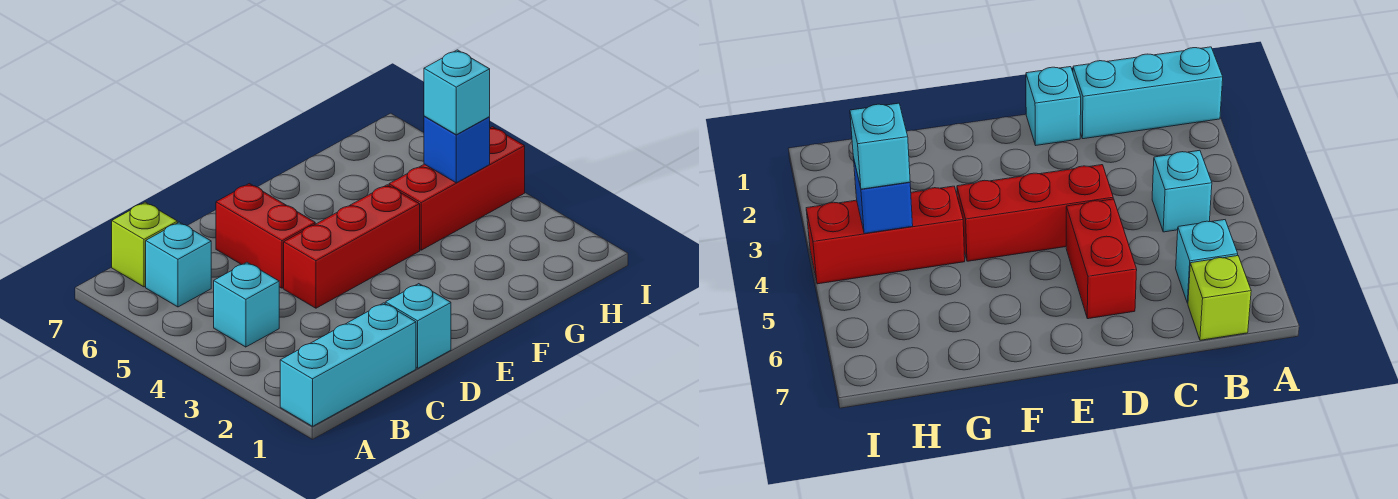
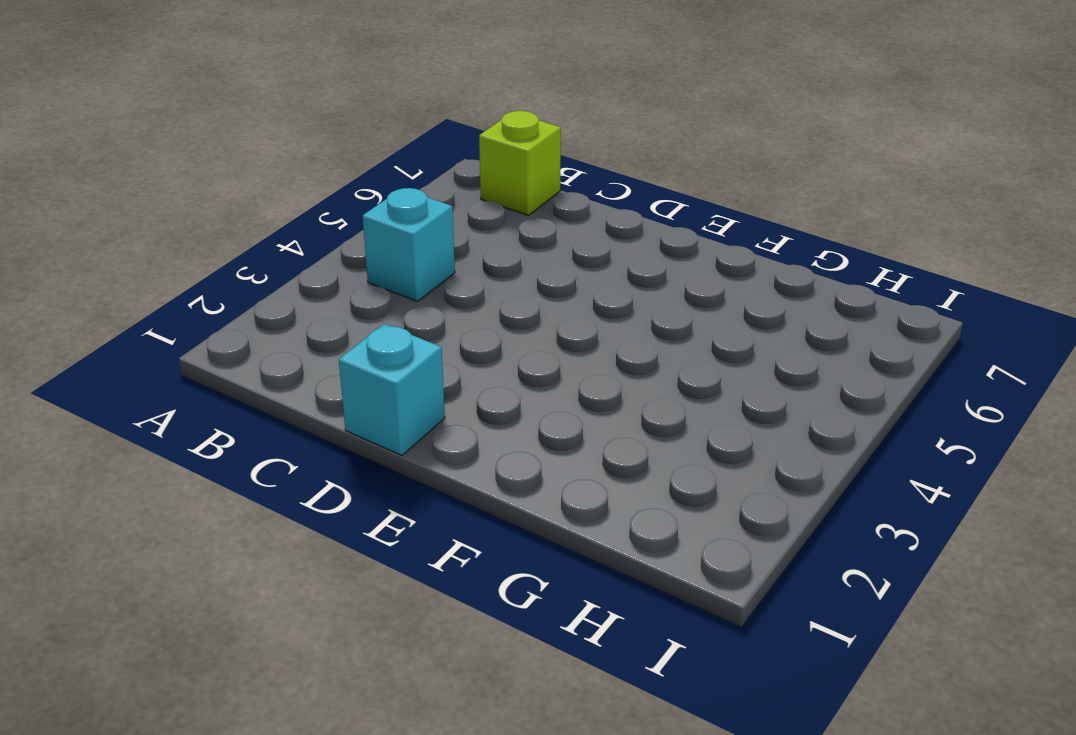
none -> cyan brick A1:C1 level 1
none -> cyan brick B6 level 1

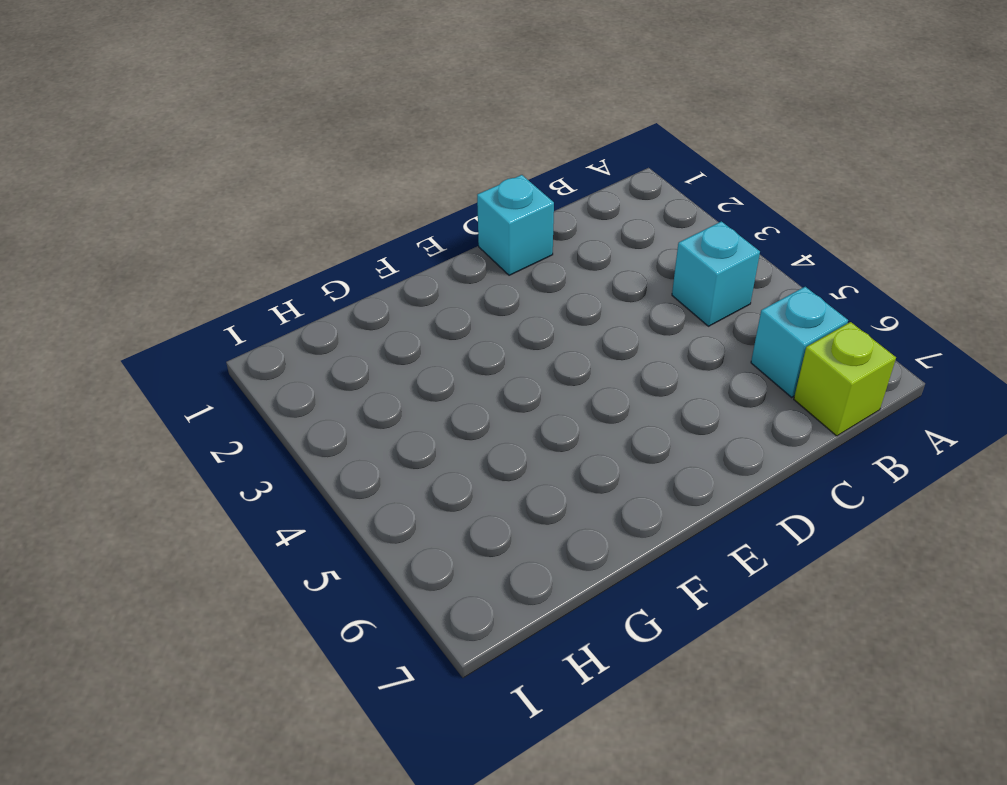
none -> cyan brick A1:C1 level 1
none -> red brick D4:F4 level 1

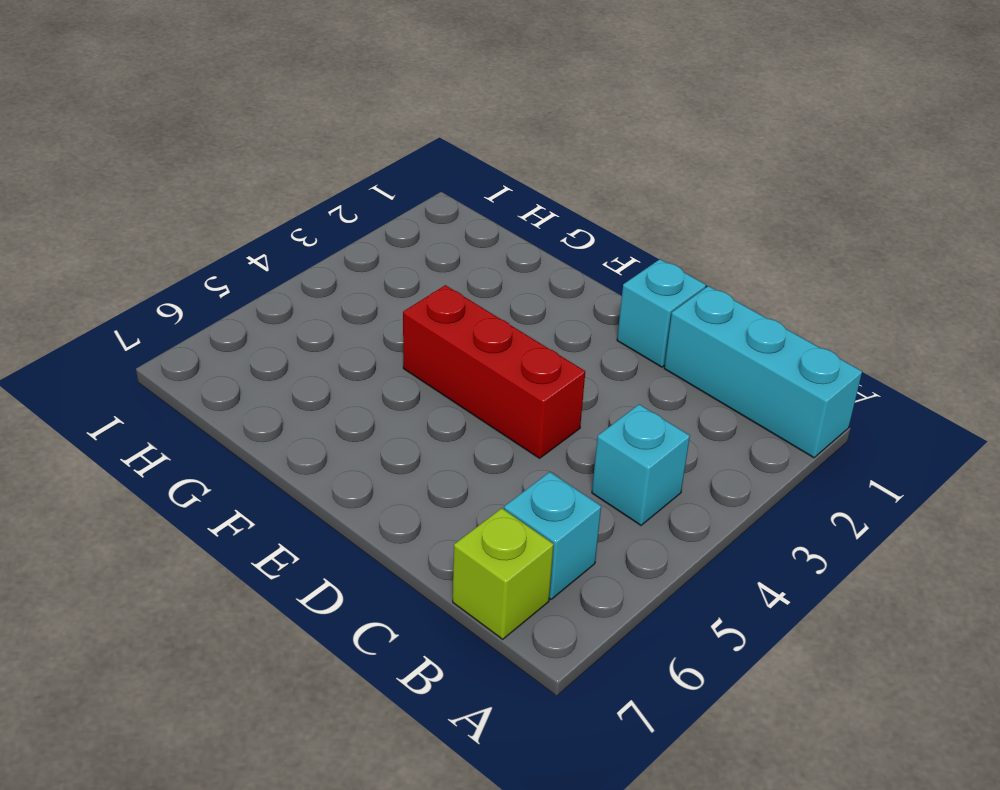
none -> red brick D5:D6 level 1
none -> red brick G4:I4 level 1

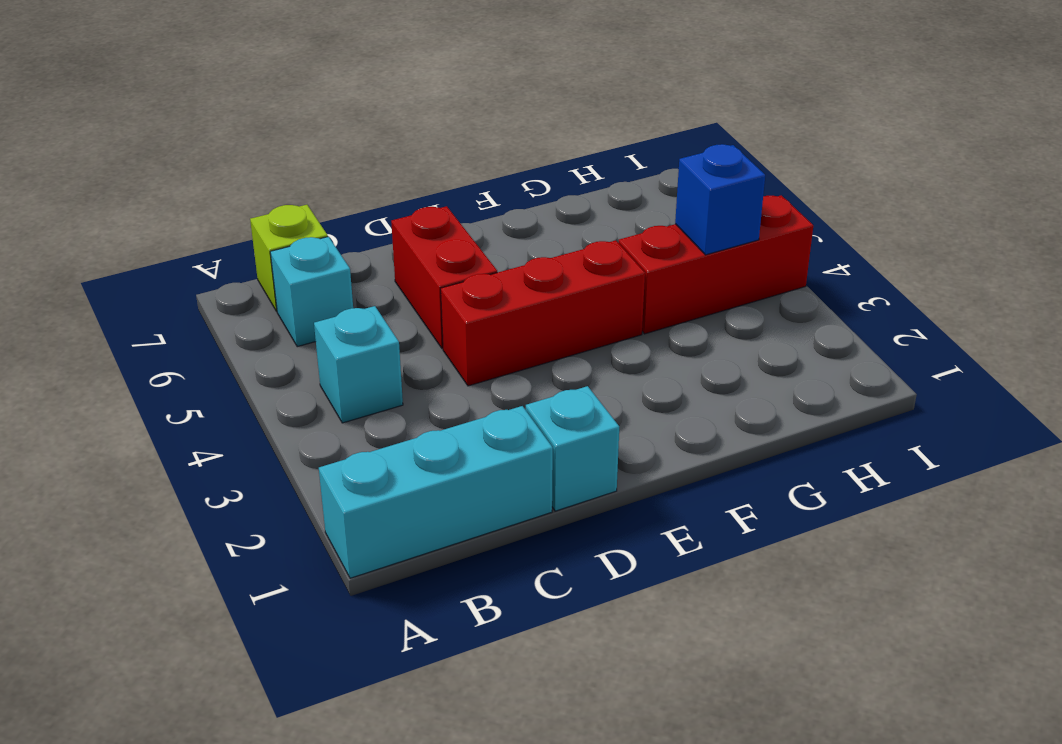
none -> cyan brick H4 level 3

